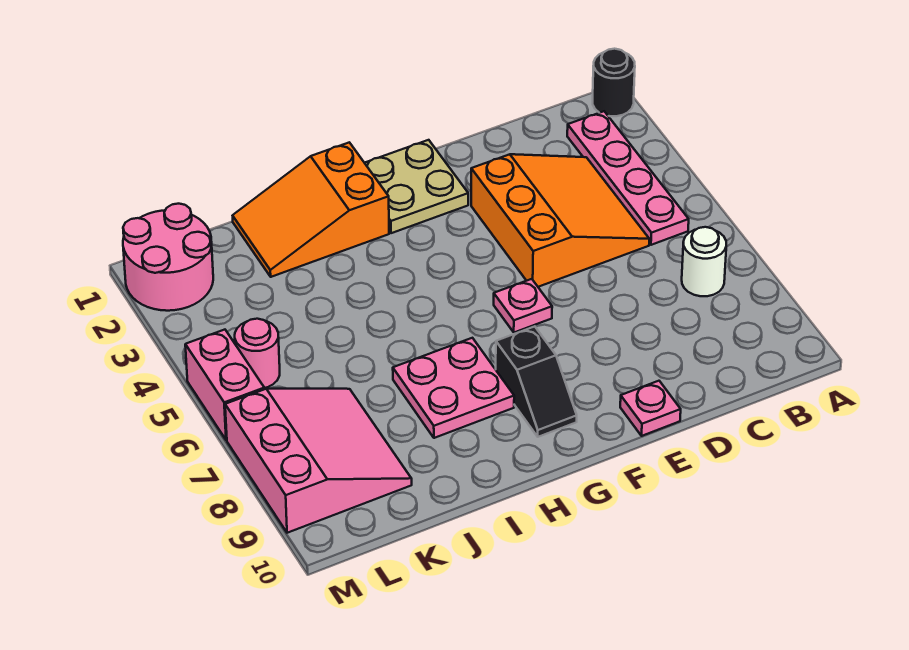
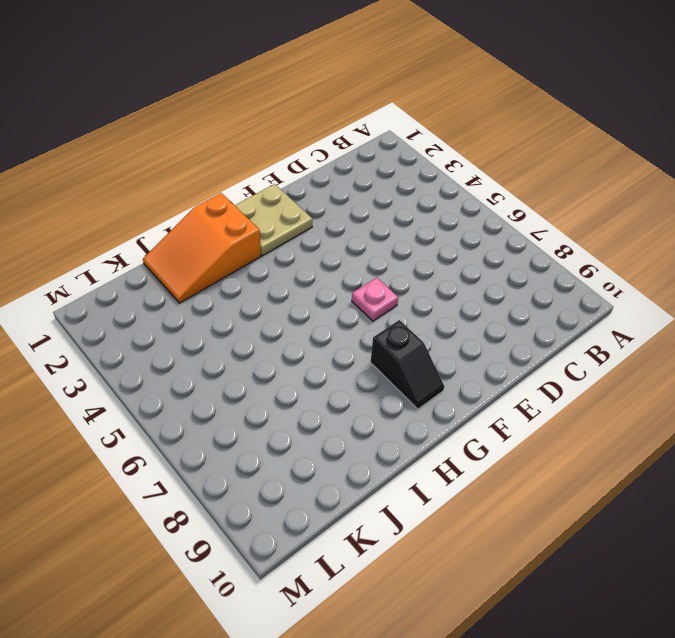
none -> black round brick A1 level 1
none -> pink plate B2:B5 level 1
none -> white round brick B7 level 1

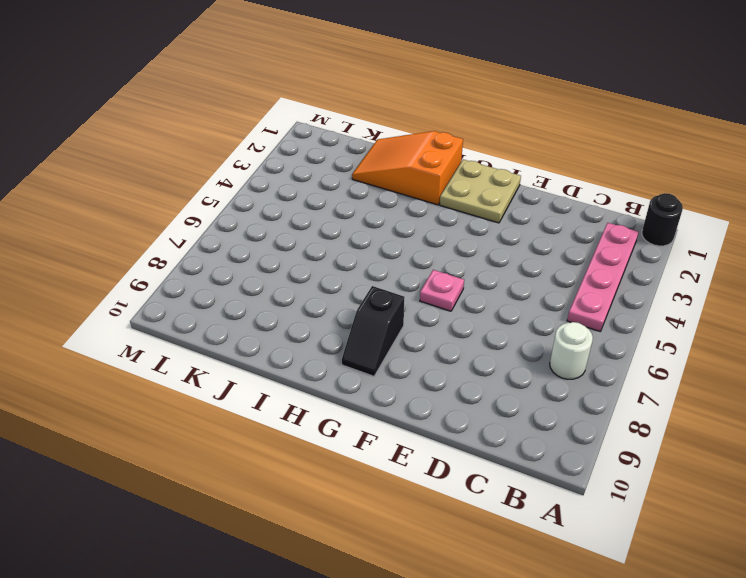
none -> orange slope C3:E5 level 1 top E
none -> pink plate E10 level 1
none -> pink plate H7:I8 level 1

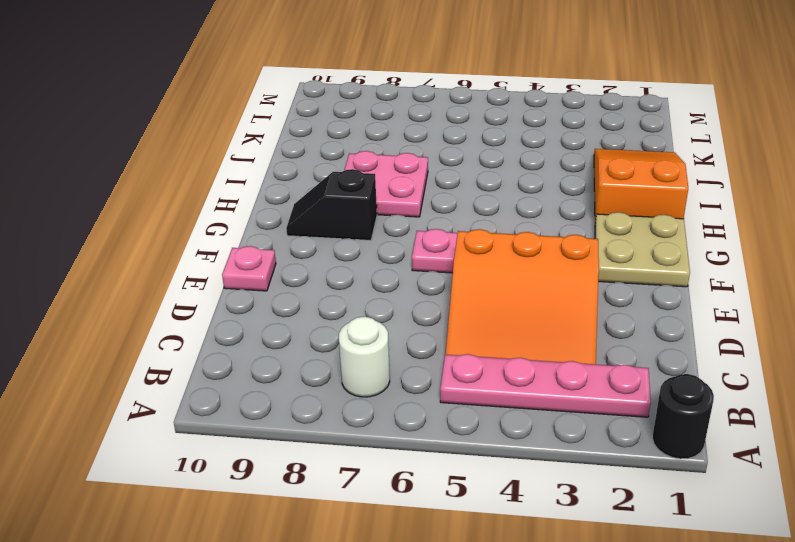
none -> pink slope K7:M9 level 1 top M
none -> pink round brick L1:M2 level 1
none -> pink round brick L5 level 1

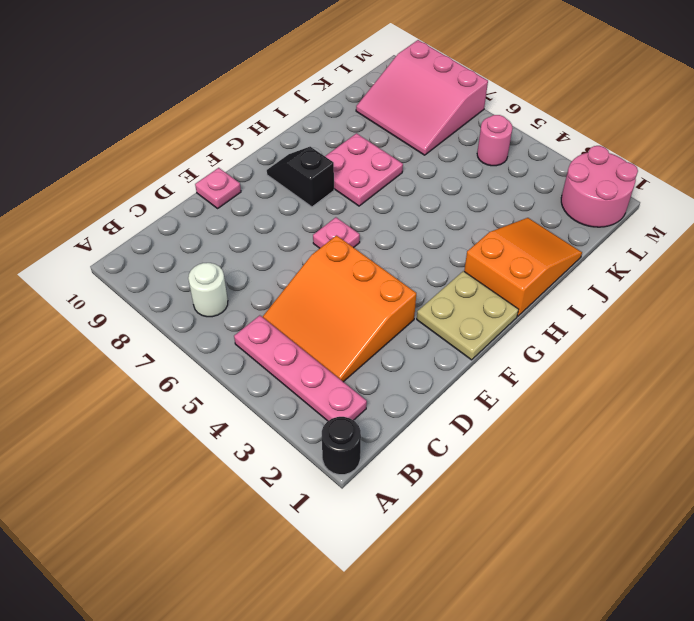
none -> pink brick M5:M6 level 1

